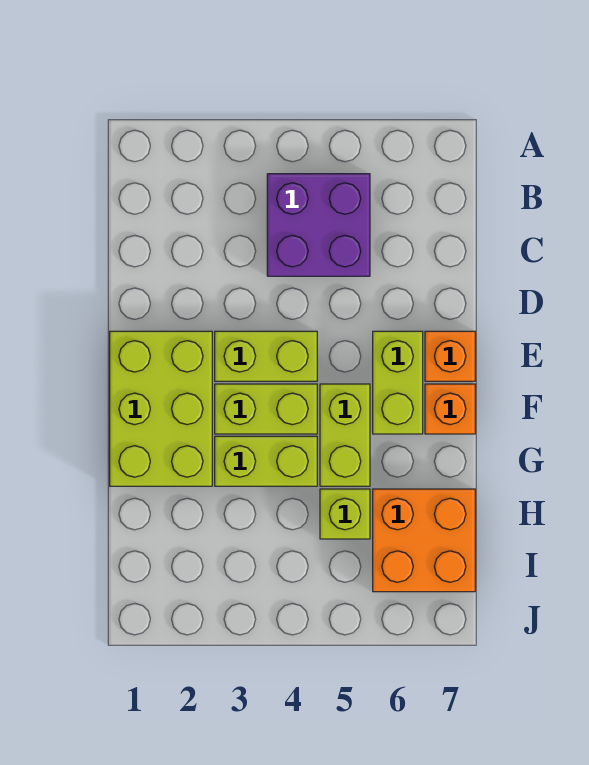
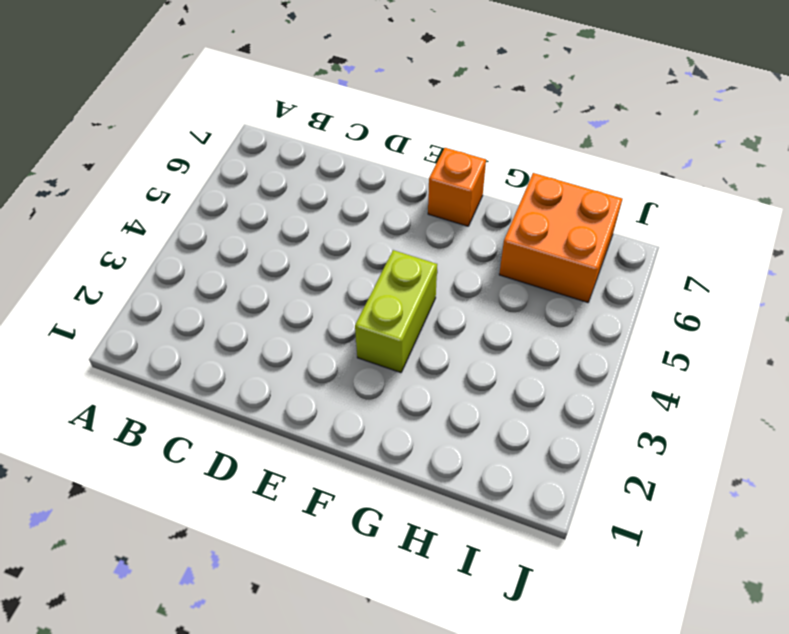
none -> purple brick B4:C5 level 1
none -> lime brick E1:G2 level 1

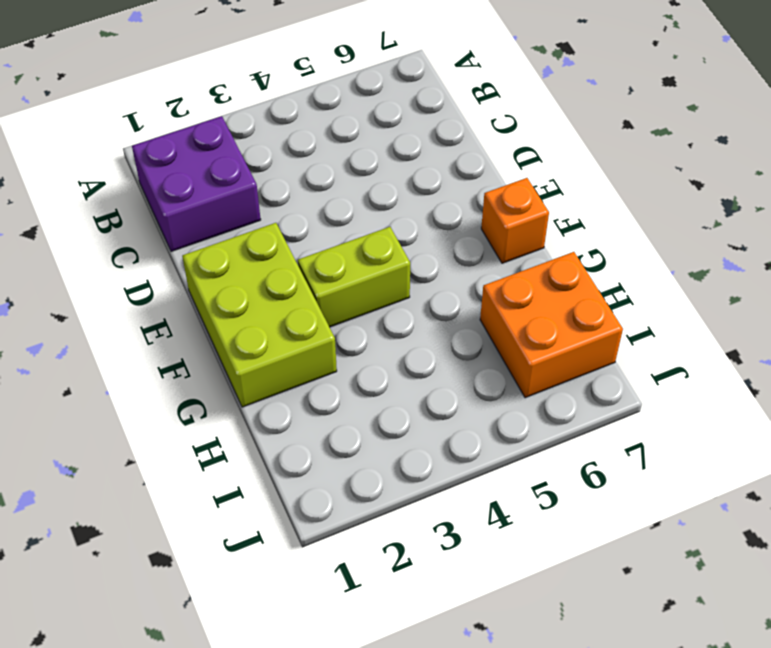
purple brick B1:C2 level 1 -> purple brick B4:C5 level 1
none -> lime brick E3:E4 level 1
none -> lime brick E6:F6 level 1

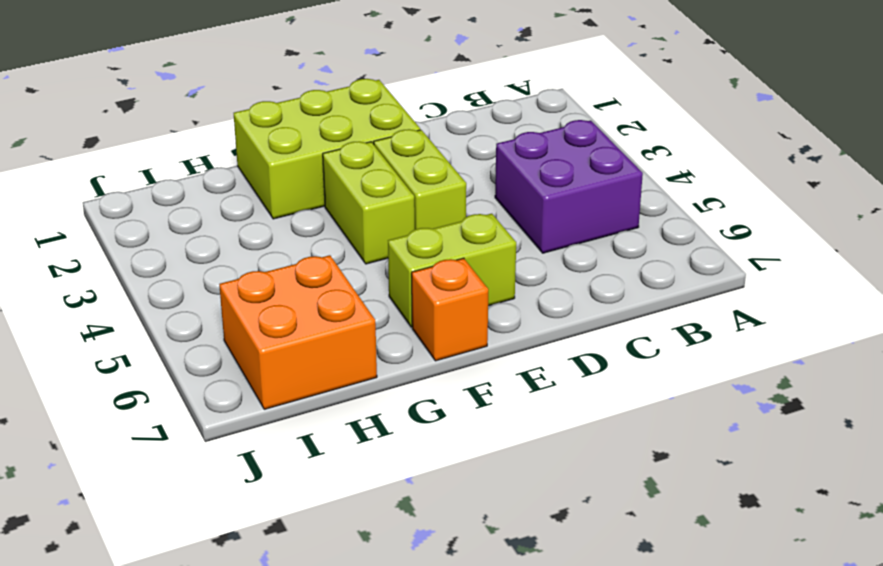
none -> orange brick E7 level 1
none -> lime brick F5:G5 level 1

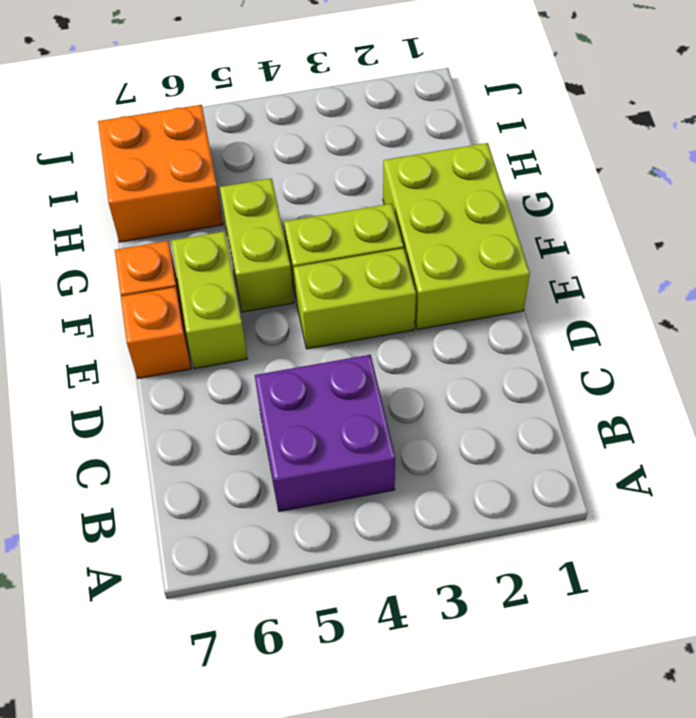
none -> lime brick G3:G4 level 1
none -> lime brick H5 level 1

